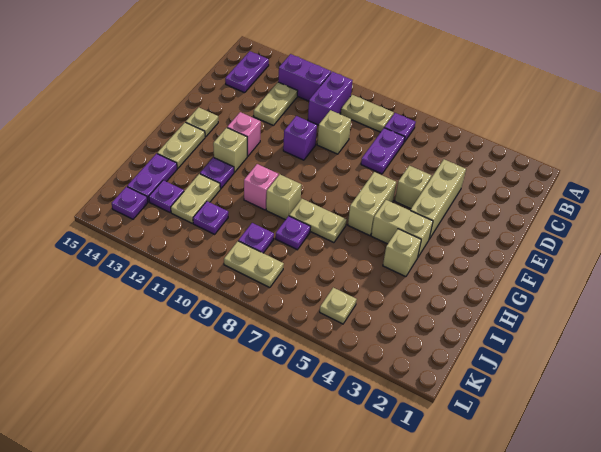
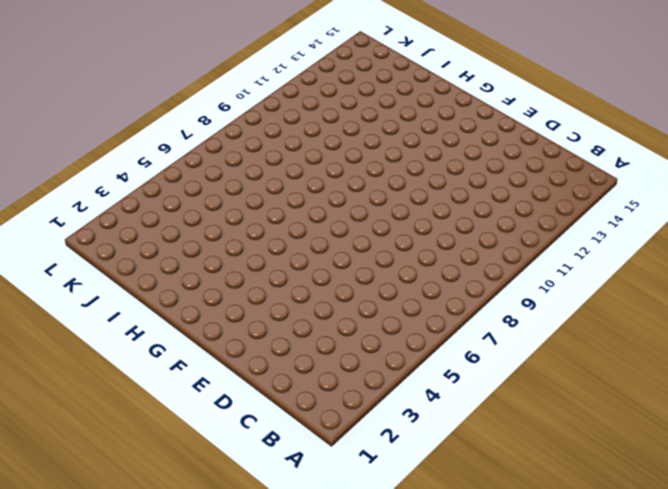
none -> purple plate B7 level 1
none -> tan plate B8:B9 level 1
none -> purple brick B10:C10 level 1
none -> purple brick B11:B12 level 1

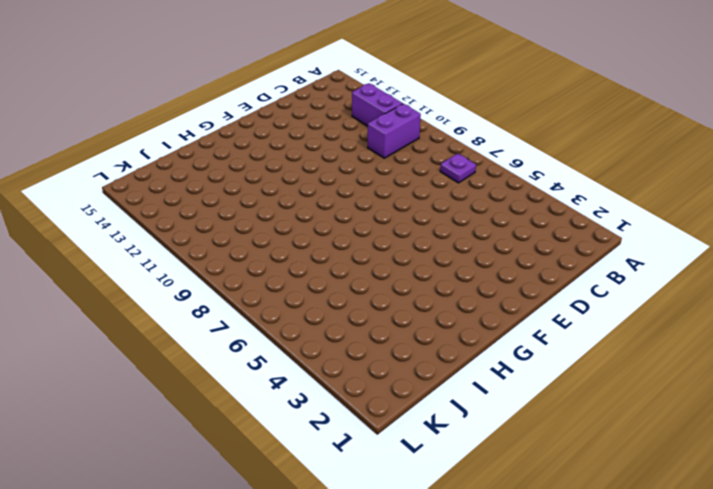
none -> tan plate B8:B9 level 1
none -> purple plate B14:C14 level 1
none -> purple plate C7:D7 level 1
none -> tan plate C12:D12 level 1

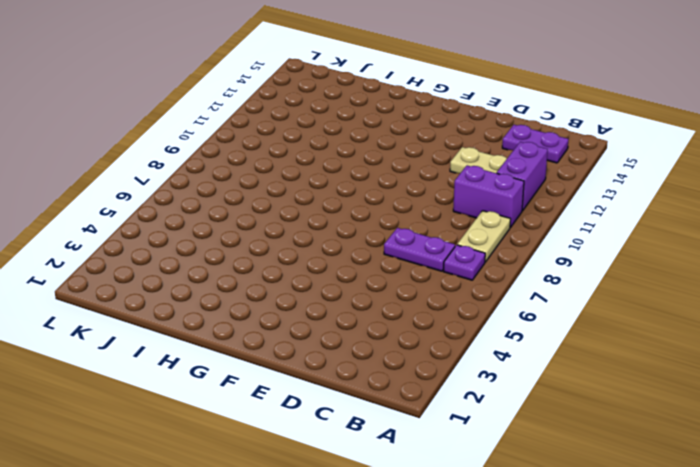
none -> tan brick D4:F4 level 1
none -> tan brick D9 level 1
none -> tan brick E5 level 1
none -> purple brick E10 level 1

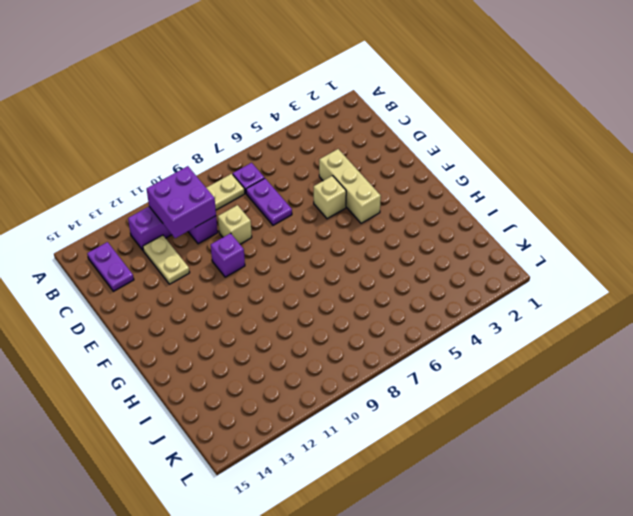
purple brick B10:C11 level 2 -> none
none -> tan brick F6:G6 level 1
none -> pink brick F12 level 1
none -> tan plate F14 level 1
none -> tan brick G4:G5 level 1

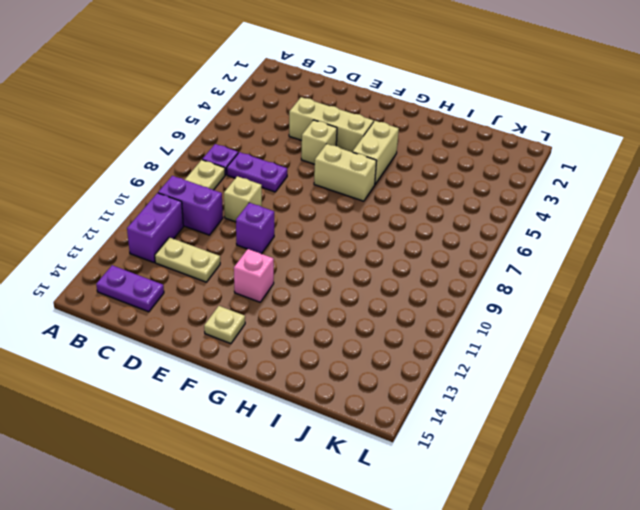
none -> tan brick G12 level 1
none -> tan plate G14:H14 level 1
none -> tan brick H4 level 1
none -> tan plate H7:H8 level 1

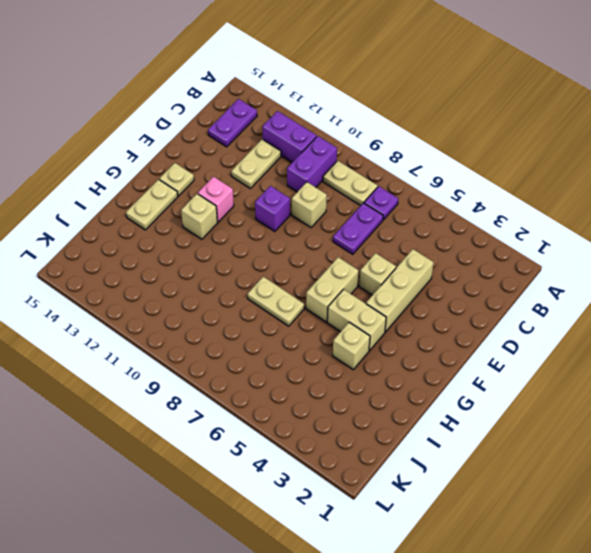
none -> tan brick H9 level 1
none -> pink brick H10 level 1
none -> purple plate H12 level 1
none -> purple plate I8 level 1

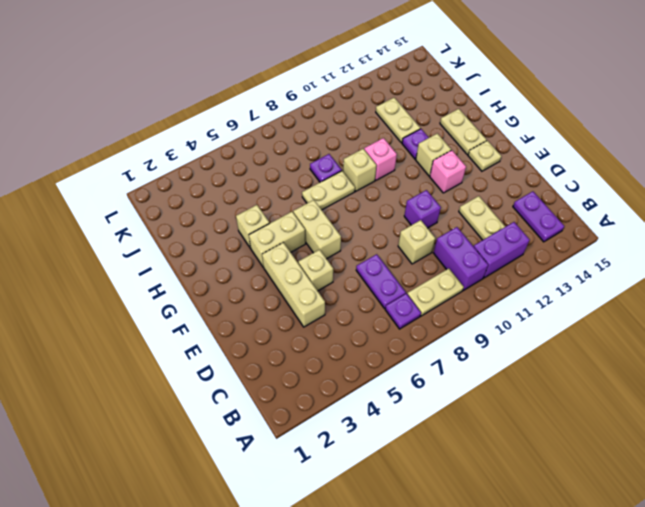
none -> purple plate I14:J14 level 1
none -> purple plate J9 level 1
none -> purple plate J11 level 1
none -> purple plate J13 level 1

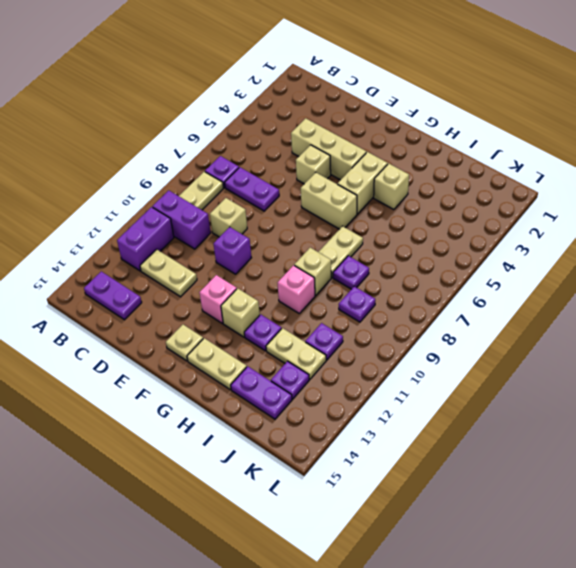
none -> tan plate K5 level 1
none -> tan plate K8:K9 level 1
none -> purple plate K14 level 1

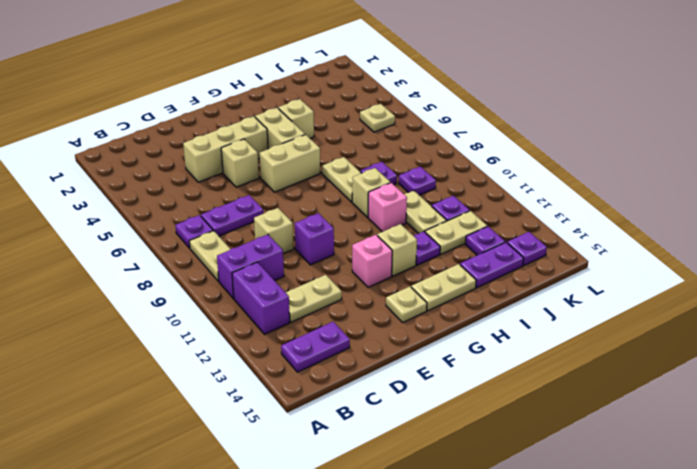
tan plate I10:I11 level 1 -> tan plate K8:K9 level 1

